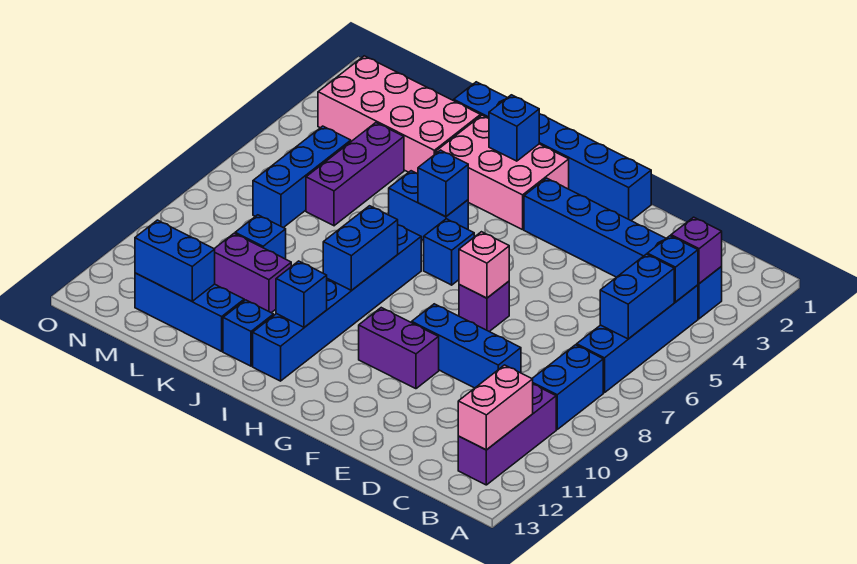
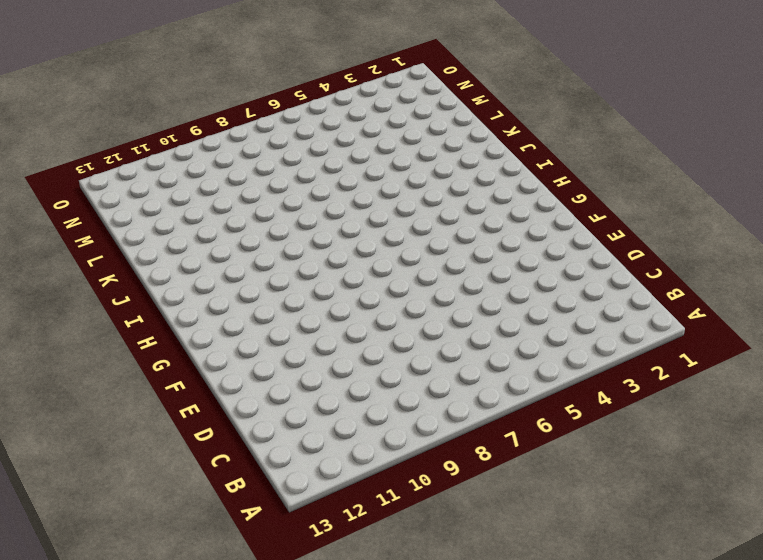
none -> blue brick B3:G3 level 1
none -> blue brick B4:B7 level 1
none -> blue brick B8:B9 level 1

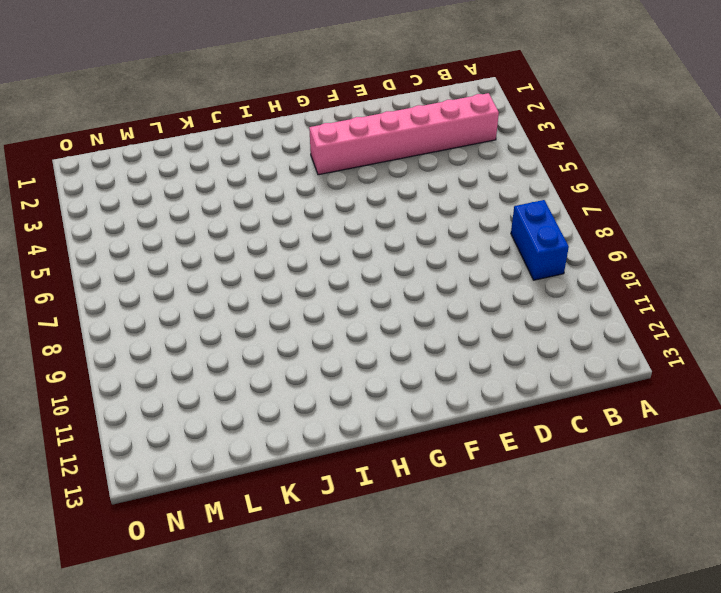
pink brick B3:G3 level 1 -> blue brick B3:G3 level 1
none -> blue brick B4:B7 level 1
none -> purple brick B10:B12 level 1
none -> blue brick D9:F9 level 1

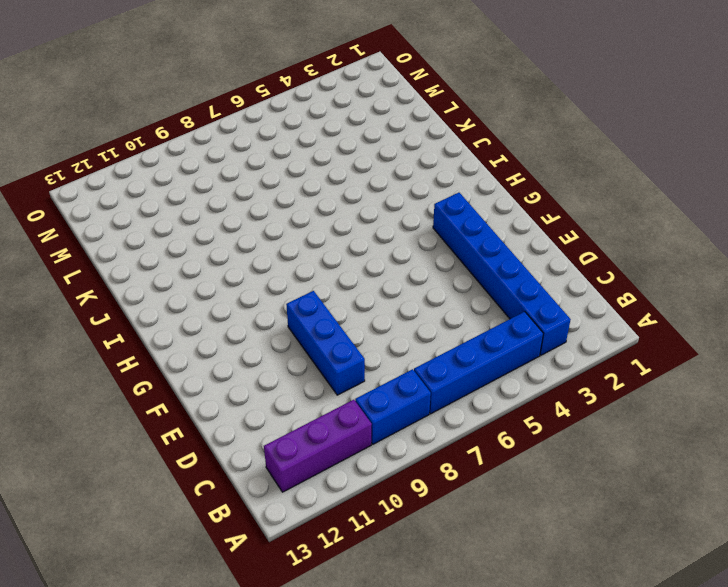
none -> blue brick F1:K1 level 1
none -> purple brick F7 level 1
none -> purple brick F10:G10 level 1

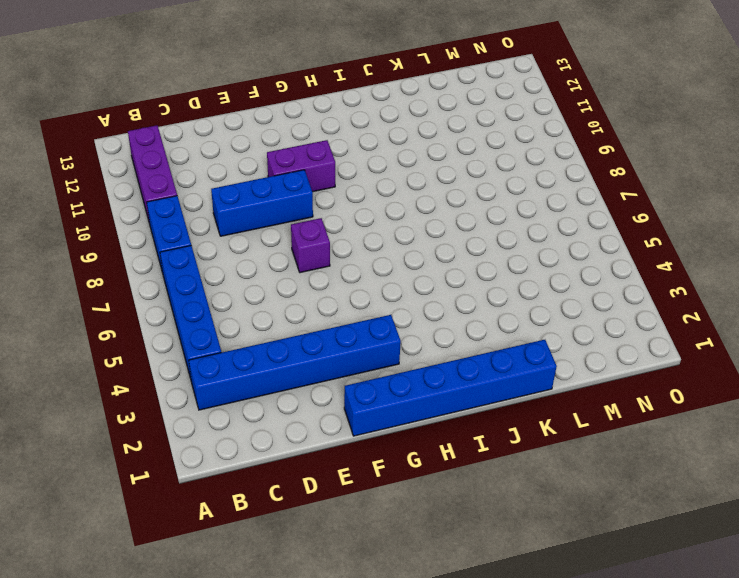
none -> pink brick H2:J3 level 1
none -> blue brick H6 level 1
none -> blue brick I5:J5 level 1

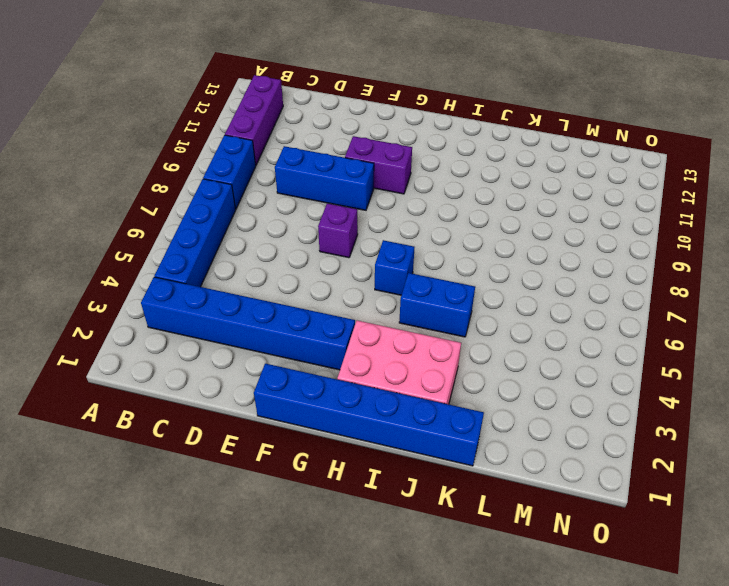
none -> blue brick I7:I12 level 1
none -> blue brick J12 level 1
none -> pink brick K2:N3 level 1

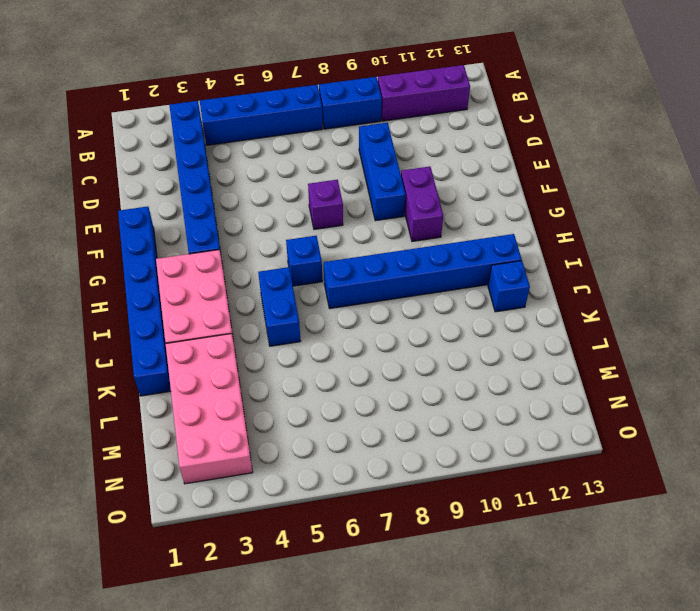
none -> purple brick K10:L10 level 1
none -> blue brick K12:M12 level 1
none -> purple brick L4:L6 level 1

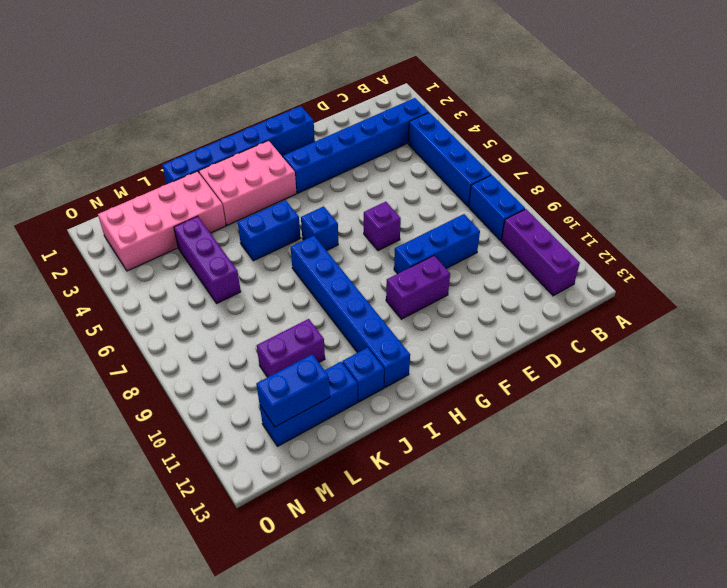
none -> blue brick L9 level 1
none -> blue brick M5:M7 level 1
none -> purple brick B3 level 2

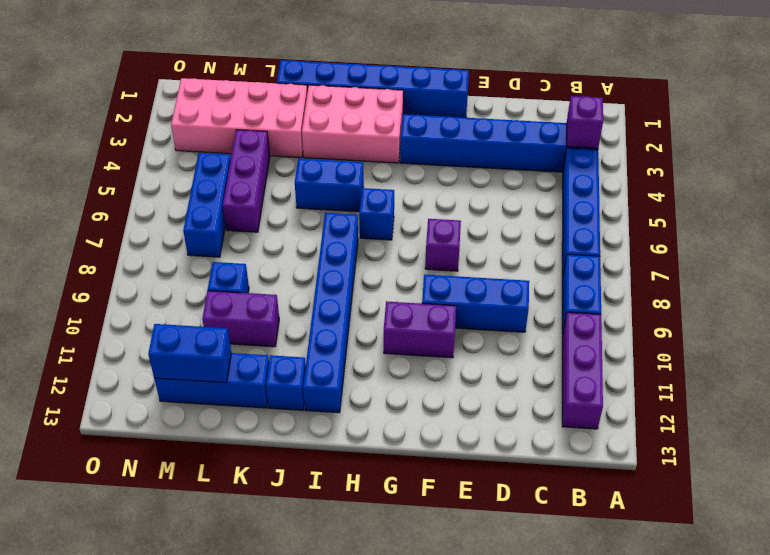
none -> blue brick B4 level 2
none -> blue brick B5:B6 level 2
none -> pink brick B11:B12 level 2

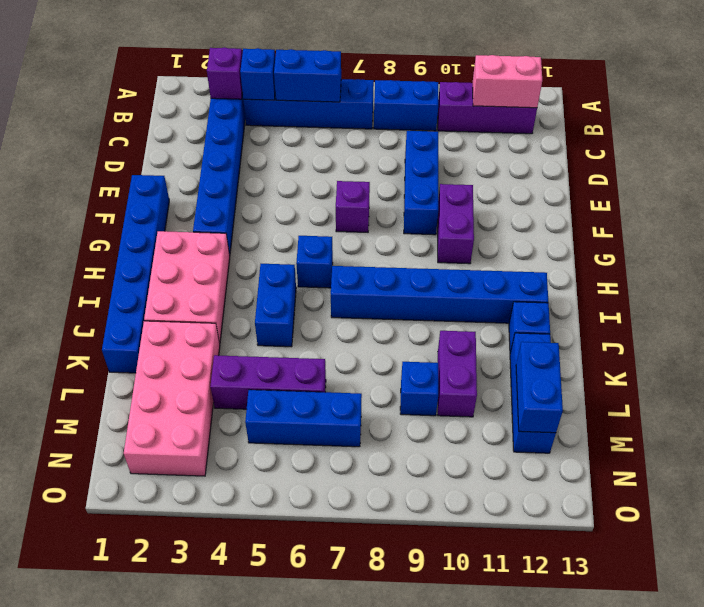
none -> pink brick F7 level 2
none -> blue brick I2 level 2
none -> blue brick I5 level 2

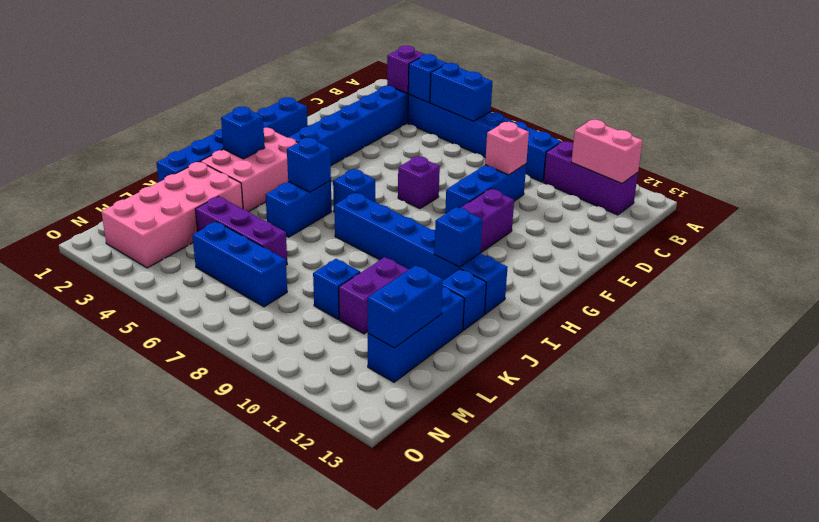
pink brick D9 level 2 -> pink brick F7 level 2
none -> blue brick I8:I9 level 2

